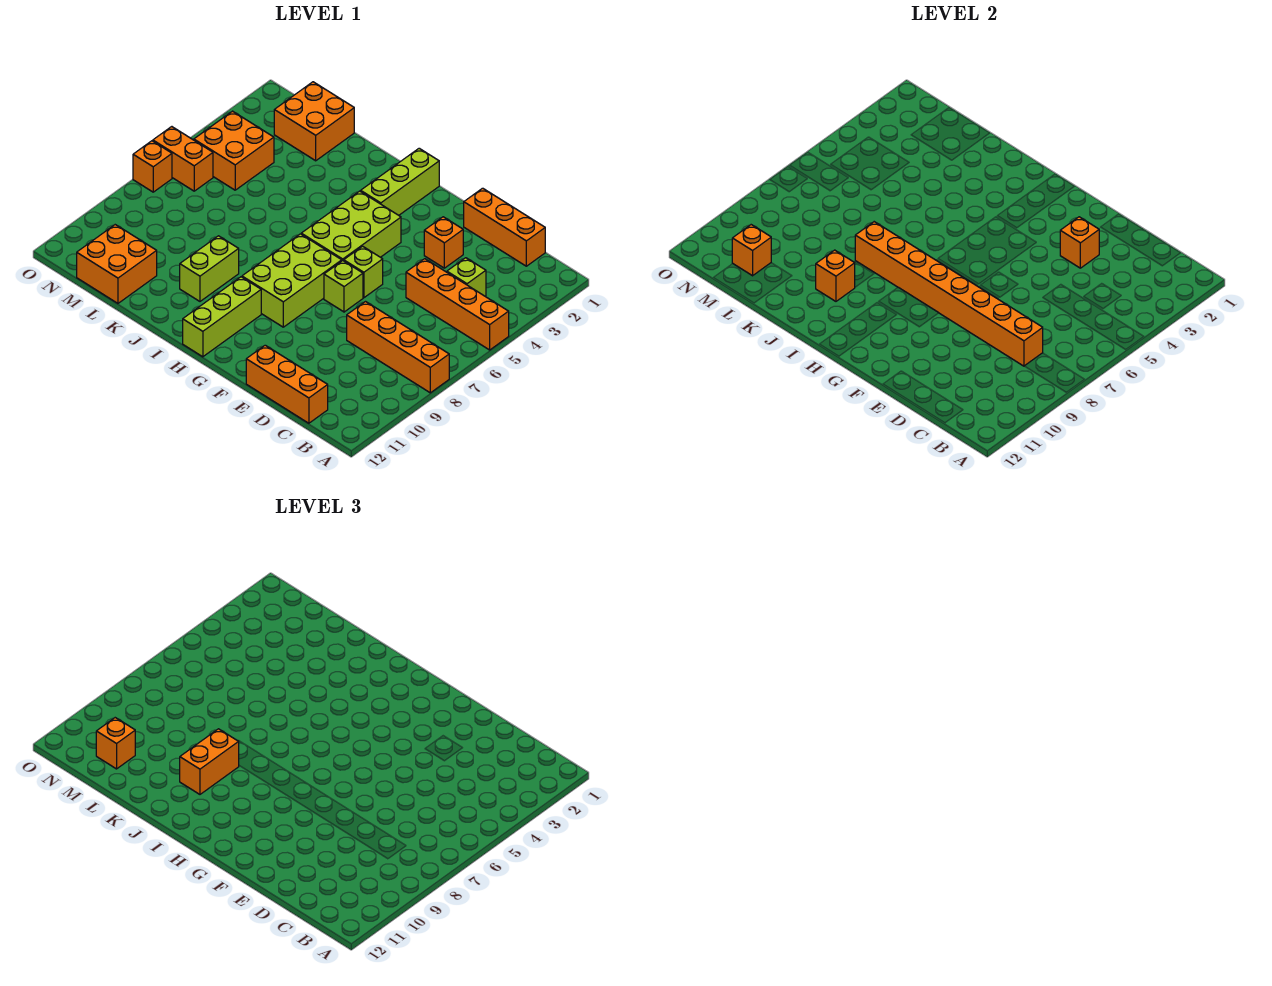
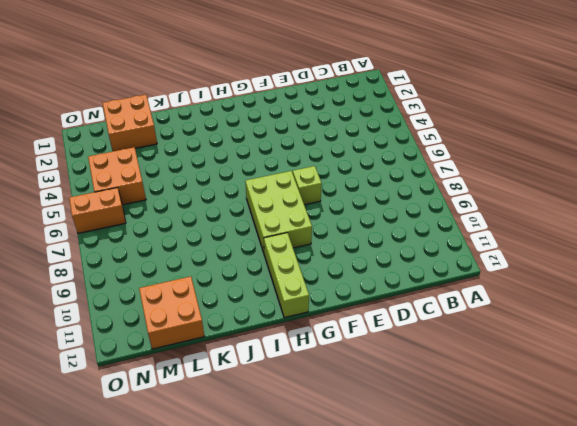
none -> orange brick A5:D5 level 1
none -> orange brick A8:D8 level 1
none -> orange brick C1:E1 level 1

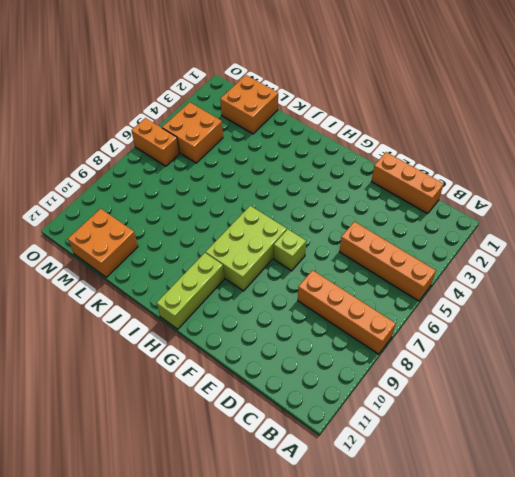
none -> lime brick C4 level 1
none -> orange brick C12:E12 level 1
none -> orange brick E3 level 1

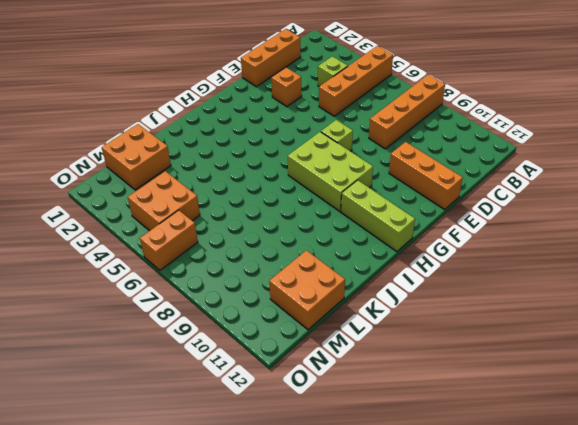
orange brick E10:E12 level 1 -> orange brick C12:E12 level 1
none -> lime brick F6 level 1
none -> lime brick G4:H6 level 1
none -> lime brick H1:H3 level 1

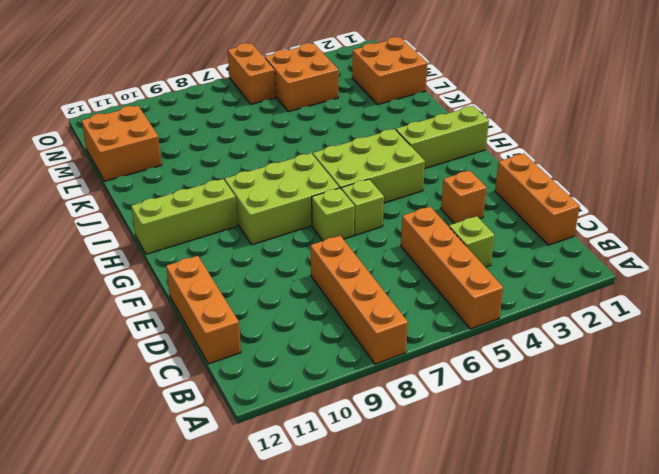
none -> lime brick J9:J10 level 1
none -> orange brick O7 level 1
none -> orange brick C8:J8 level 2

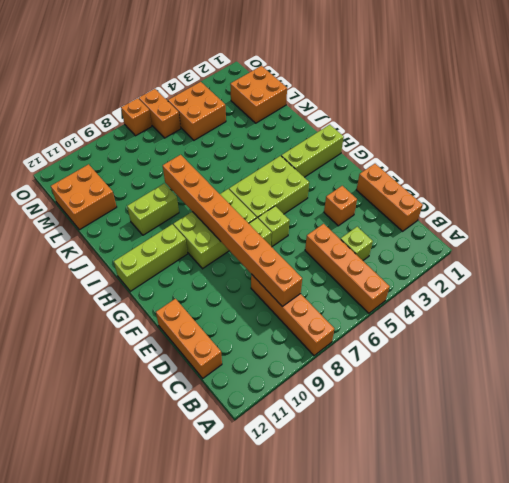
none -> orange brick E3 level 2
none -> orange brick J10 level 2
none -> orange brick M11 level 2

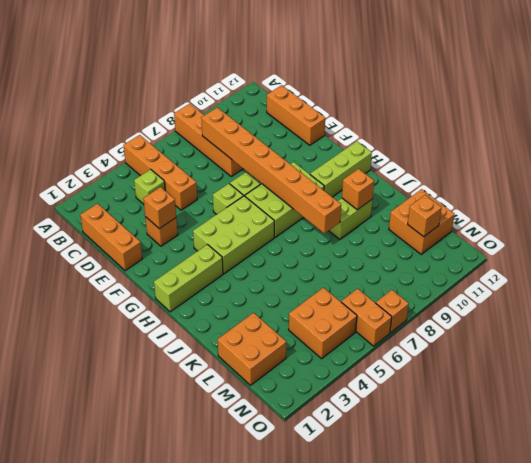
none -> orange brick J9:J10 level 3
none -> orange brick M11 level 3

